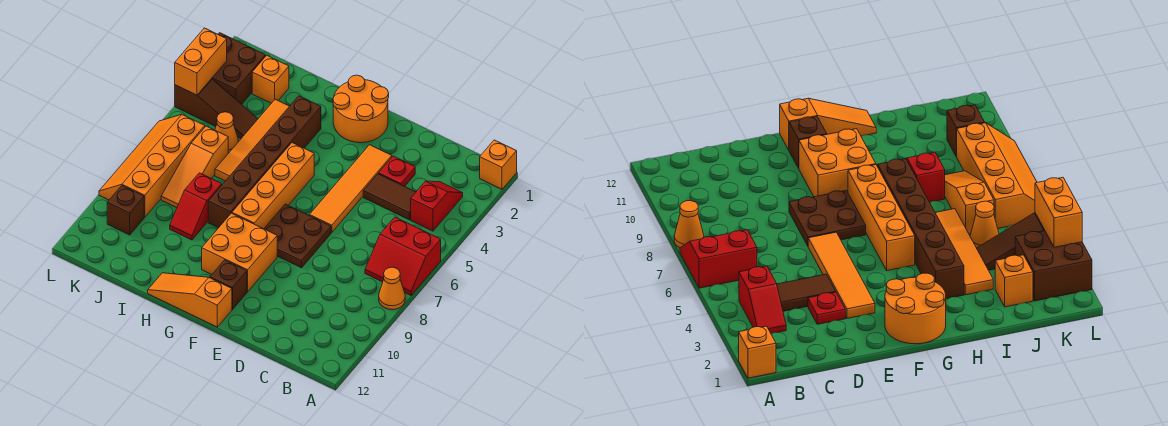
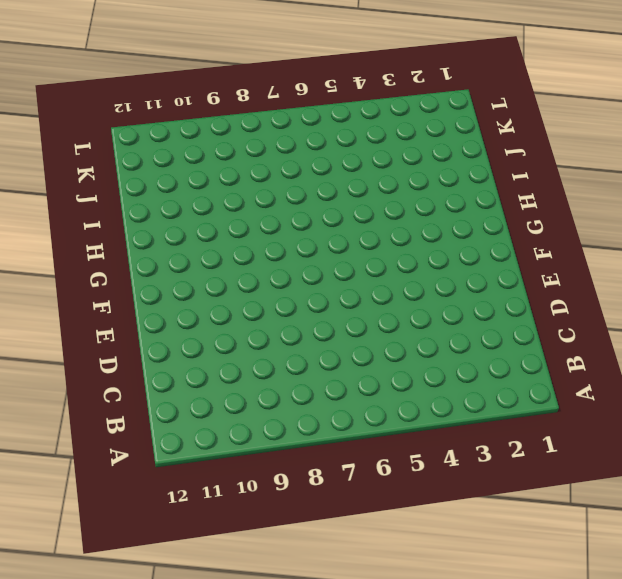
none -> orange brick A1 level 1
none -> red slope A6:B7 level 1 top 6
none -> orange cone A8 level 1

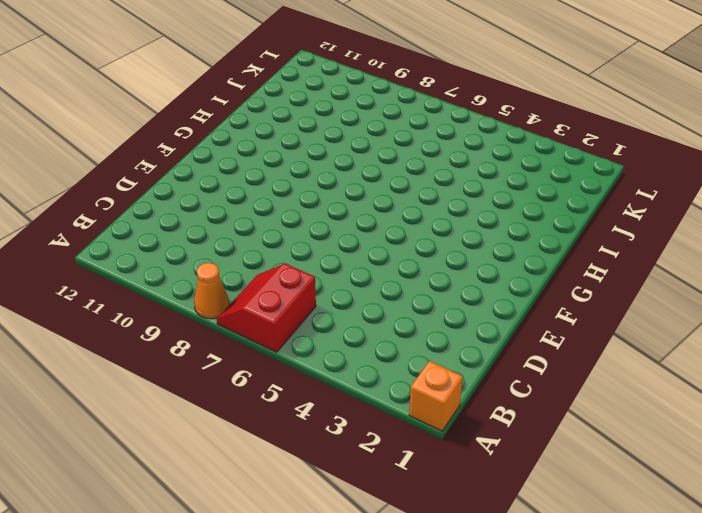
none -> red slope B3:B4 level 1 top 4
none -> brown tile C4:D4 level 1
none -> red plate D3 level 1

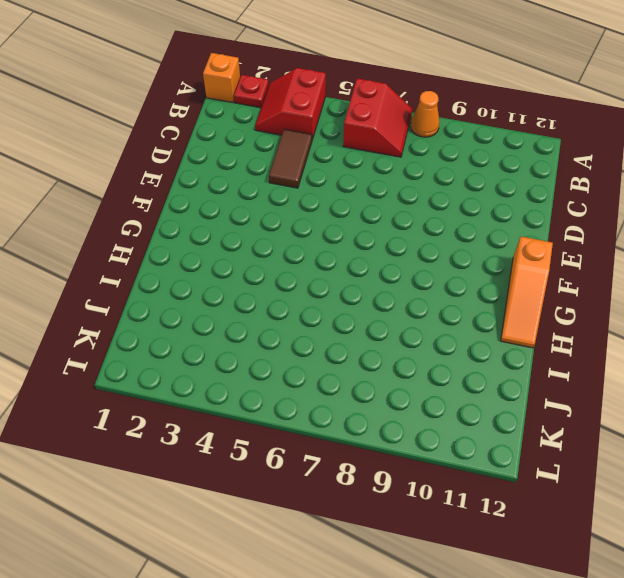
red plate A2 level 1 -> red plate D3 level 1
red slope A3:B4 level 1 top 4 -> red slope B3:B4 level 1 top 4
none -> orange tile E3:E6 level 1
none -> brown plate E7:F8 level 1
none -> orange round brick F1:G2 level 1

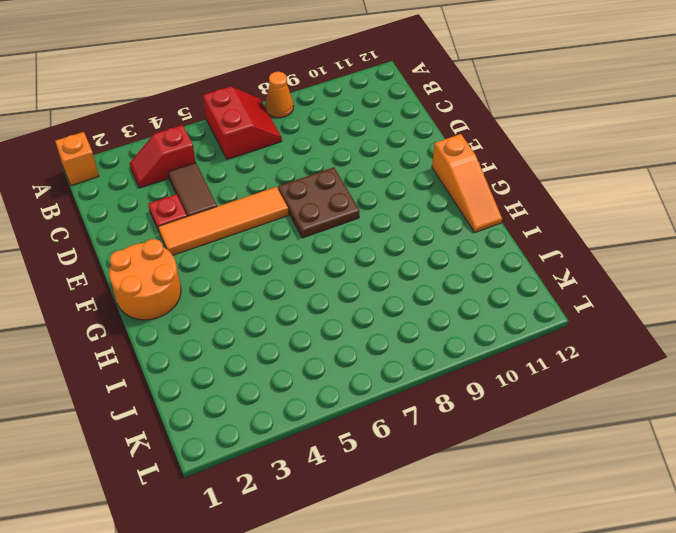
none -> orange brick F9:G10 level 1
none -> brown brick F11 level 1
none -> orange brick G5:G8 level 1

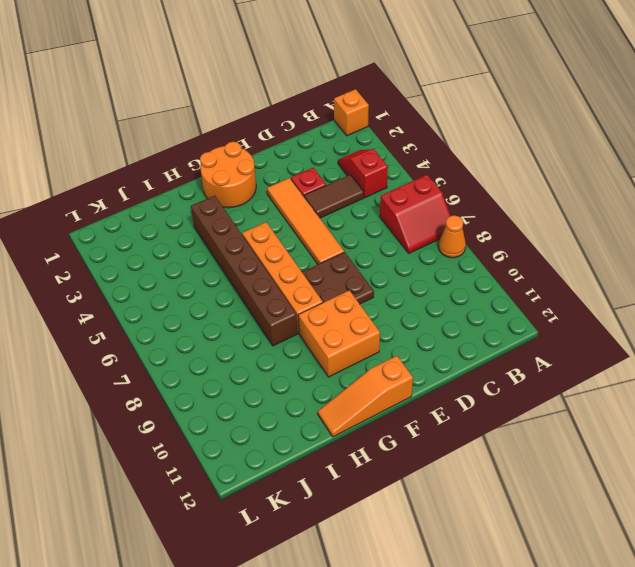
none -> brown brick F11 level 1
none -> orange tile I3:I6 level 1
none -> red slope I8:I9 level 1 top 8

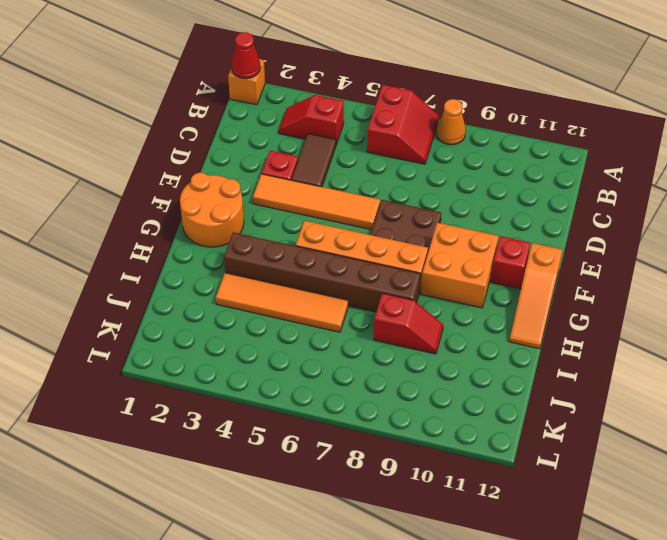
red cone A1 level 2 -> none
red brick F11 level 1 -> brown brick F11 level 1
none -> orange brick J2 level 1
none -> brown slope J4:L4 level 1 top L
none -> orange cone J5 level 1

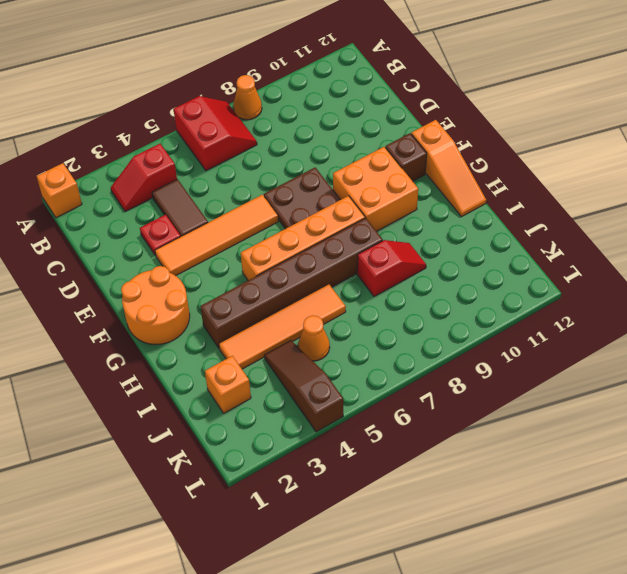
none -> orange slope J6:J8 level 1 top 6
none -> brown brick K2:L3 level 1
none -> orange slope K6:L9 level 1 top K

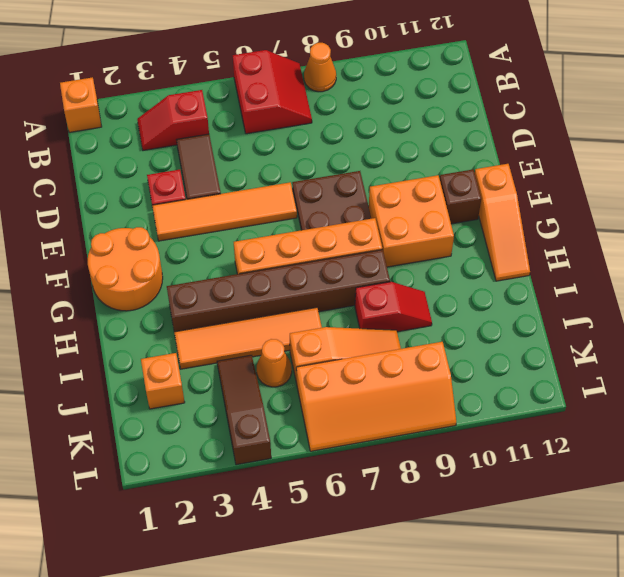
none -> brown brick K2:L3 level 1
none -> brown brick K10 level 1
none -> orange brick L3:L4 level 2

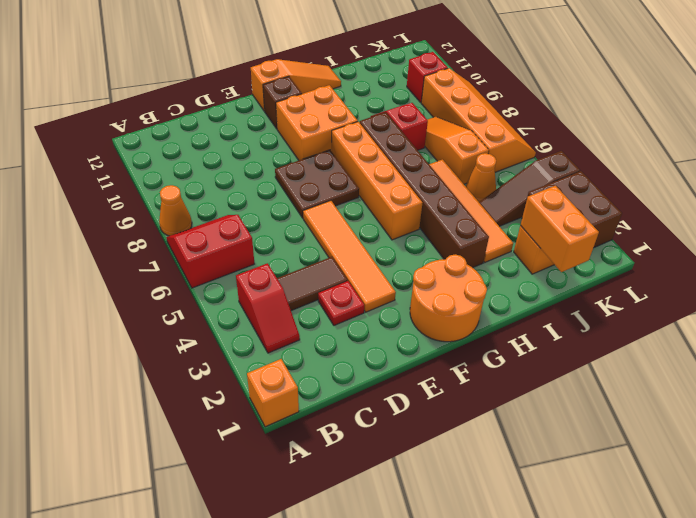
orange brick J1:J2 level 2 -> orange brick L3:L4 level 2
red brick K10 level 1 -> brown brick K10 level 1

